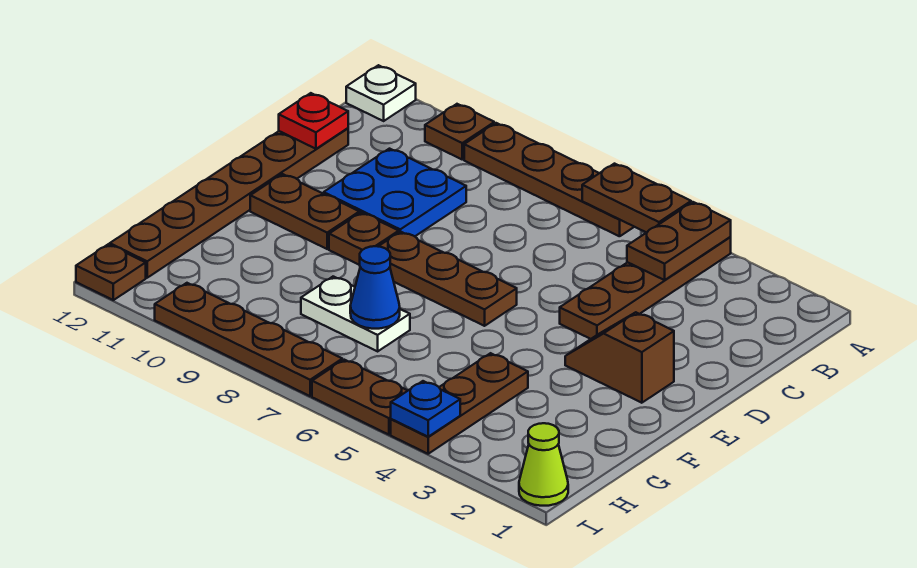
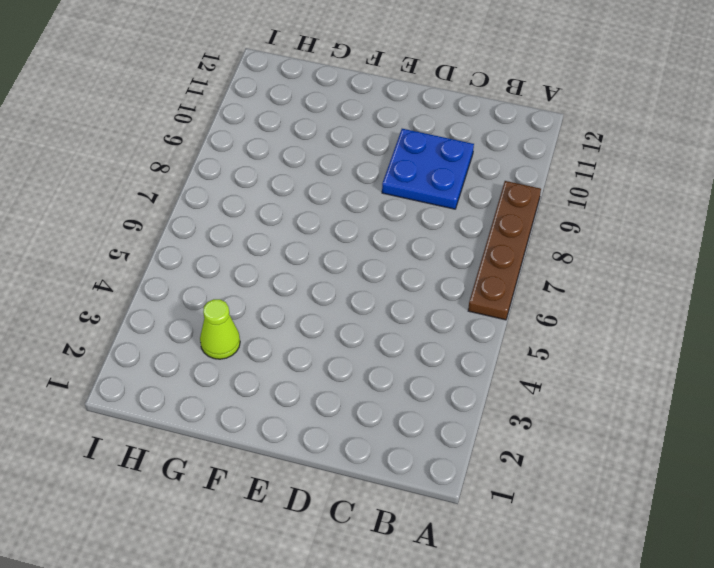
lime cone G3 level 1 -> lime cone I1 level 1
none -> brown plate A4:D4 level 1
none -> brown plate A10 level 1
none -> white plate A12 level 1

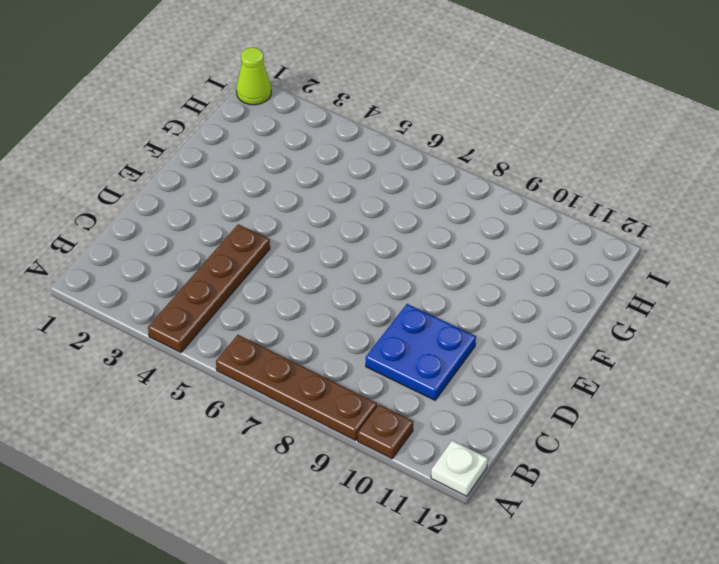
none -> brown plate C12:H12 level 1
none -> brown slope E2:E3 level 1 top 2
none -> brown plate E6:E8 level 1

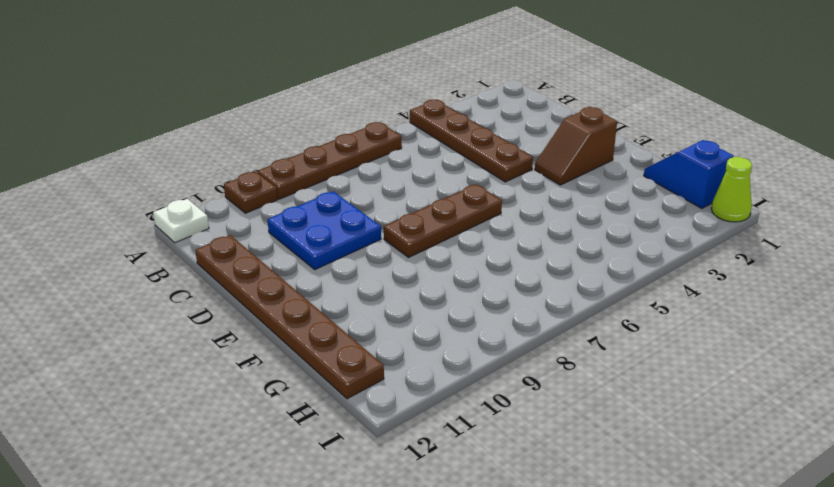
blue slope G1:H1 level 1 top H -> none
none -> brown plate E9 level 1
none -> brown plate E10:E11 level 1
none -> brown plate G4:I4 level 1

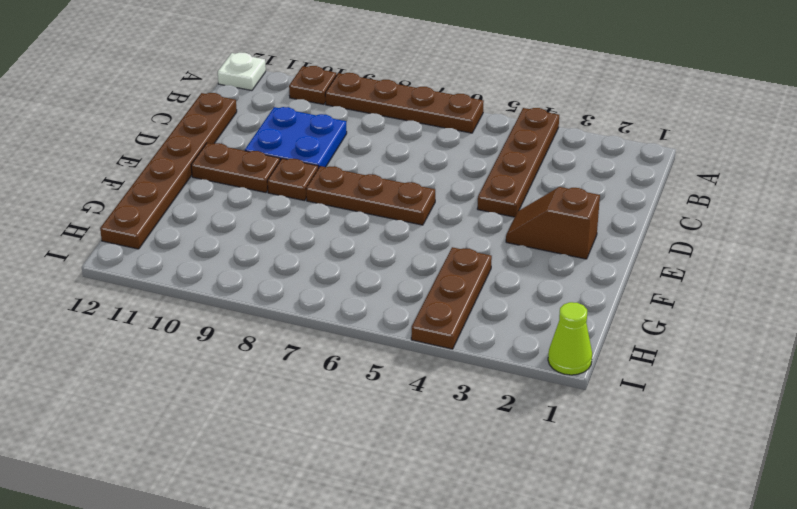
none -> white plate G7:G8 level 1
none -> brown plate I5:I6 level 1
none -> brown plate I7:I10 level 1

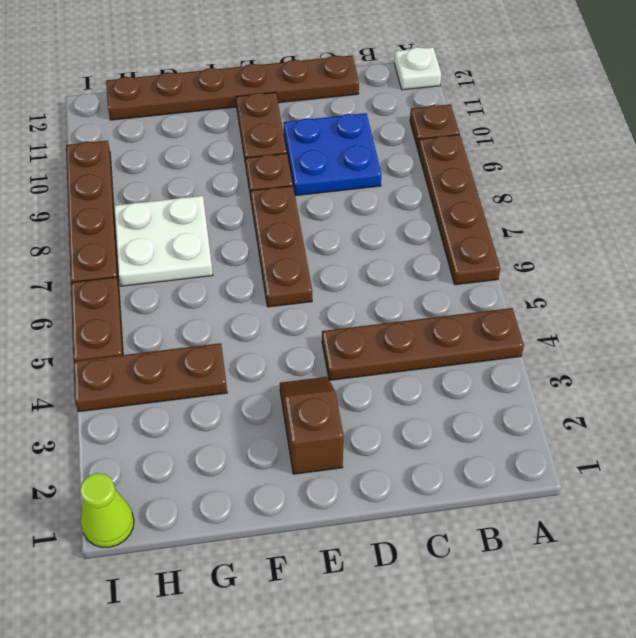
white plate G7:H8 level 1 -> white plate G7:G8 level 1
none -> brown plate I12 level 1
none -> brown plate A4:B4 level 2
none -> brown plate A5:A6 level 2

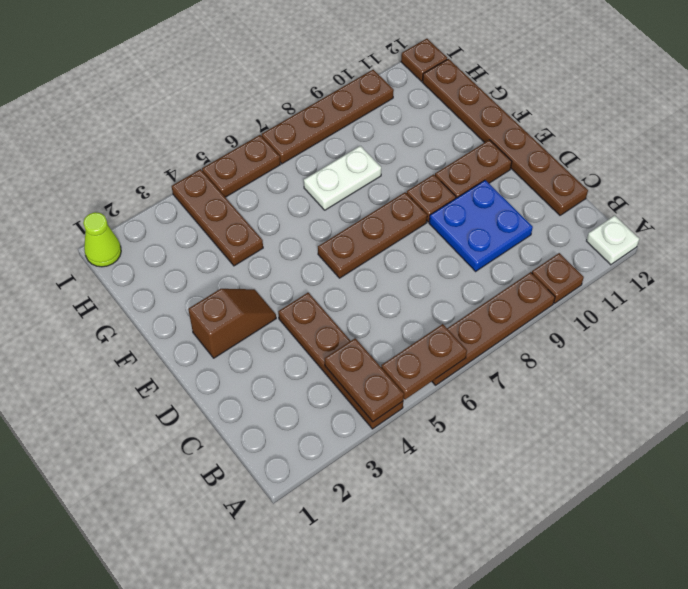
none -> red plate C12 level 2
none -> blue cone G7 level 2
none -> blue plate I4 level 2

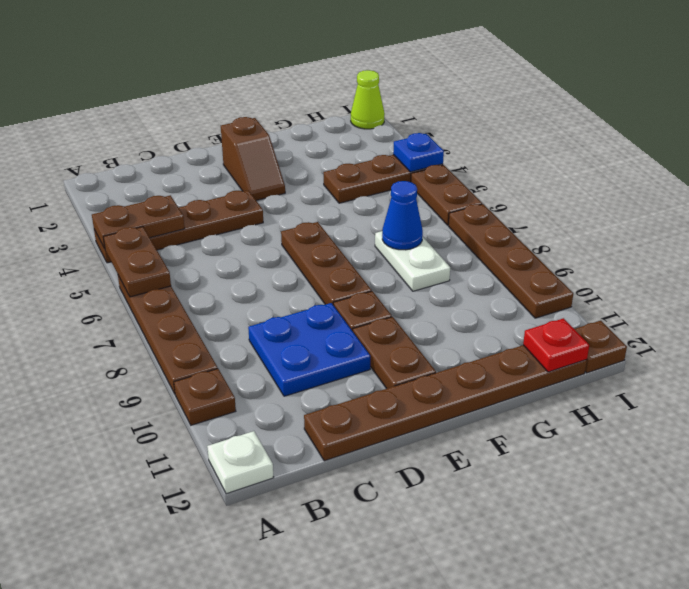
red plate H12 level 2 -> red plate C12 level 2

